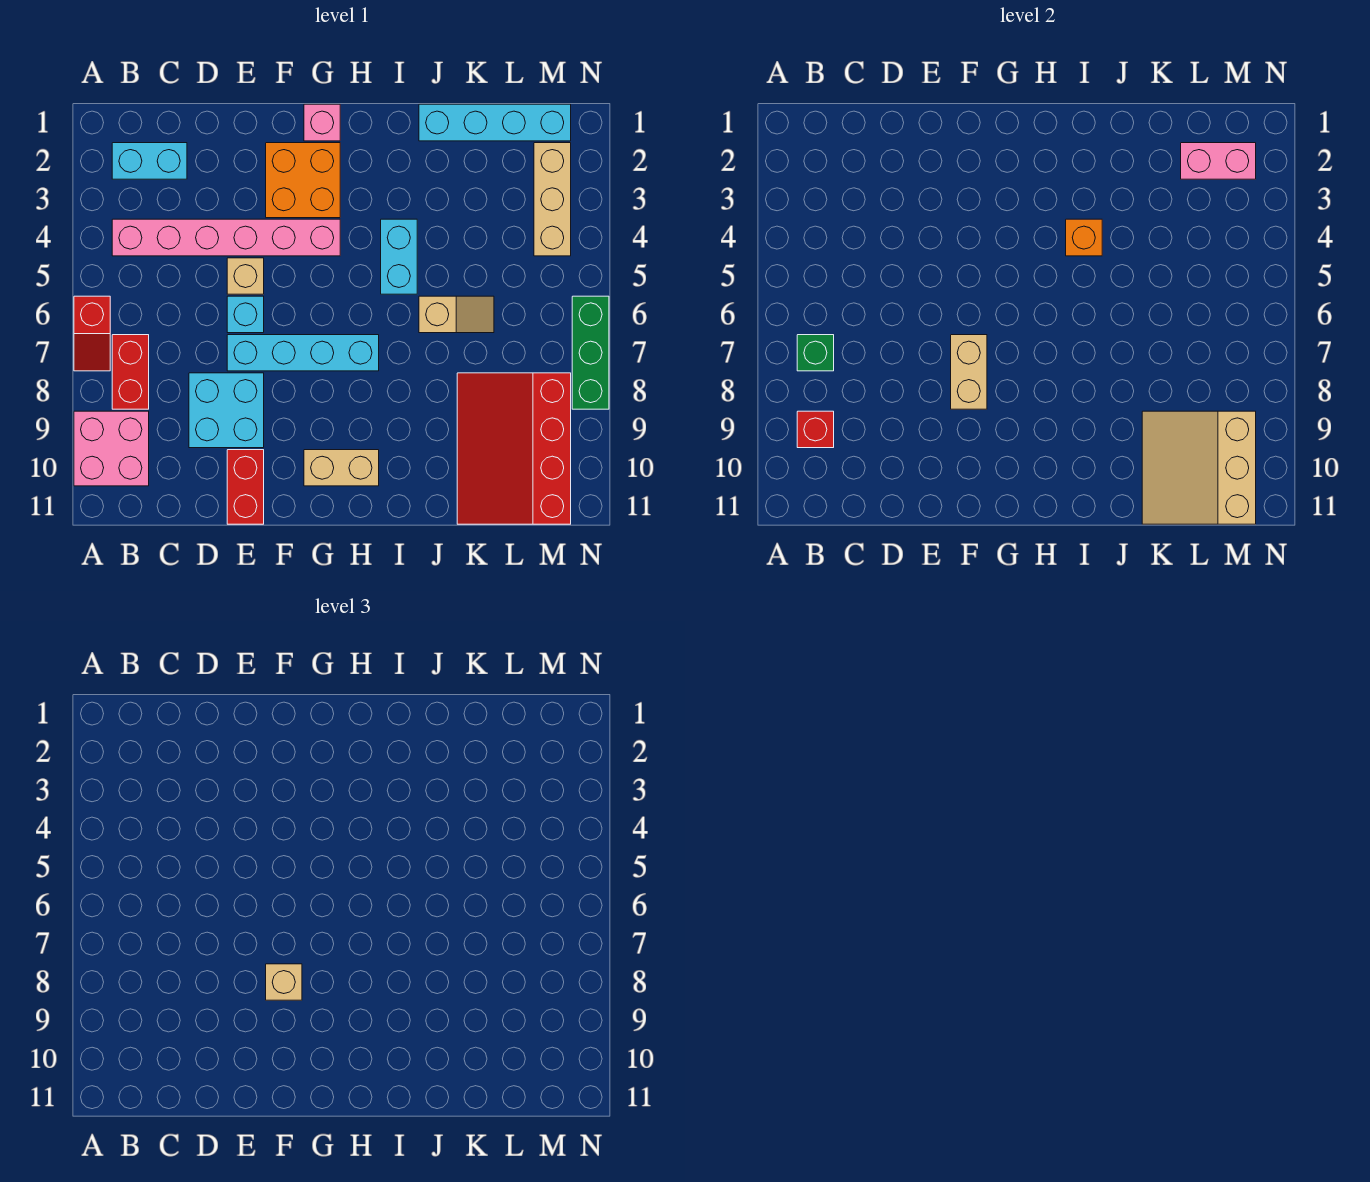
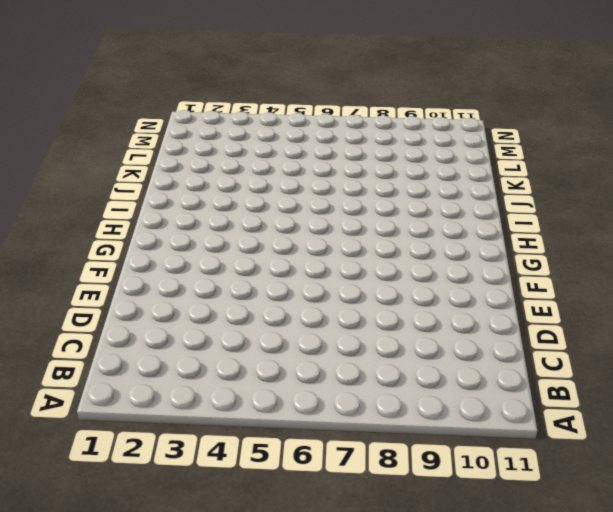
none -> red slope A6:A7 level 1 top 6
none -> pink brick A9:B10 level 1
none -> cyan brick B2:C2 level 1

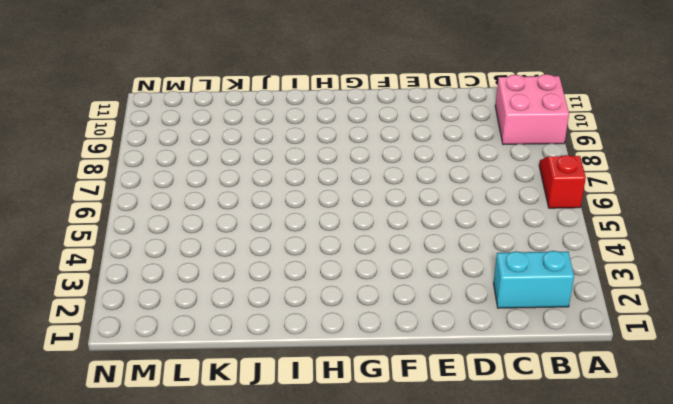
none -> pink brick B4:G4 level 1
none -> red brick B7:B8 level 1
none -> cyan brick D8:E9 level 1

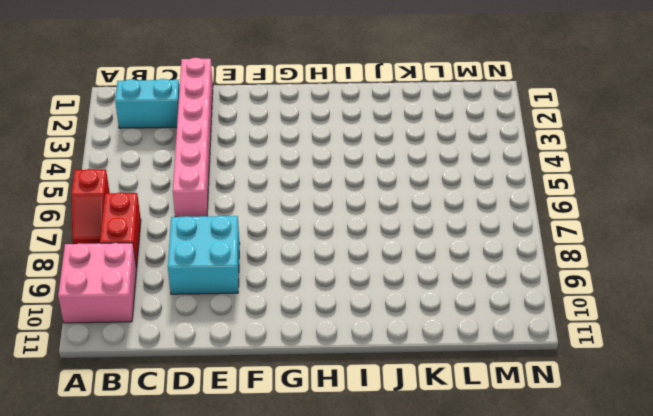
pink brick D1:D6 level 1 -> pink brick B4:G4 level 1
none -> tan brick E5 level 1
none -> cyan brick E6 level 1
none -> cyan brick E7:H7 level 1

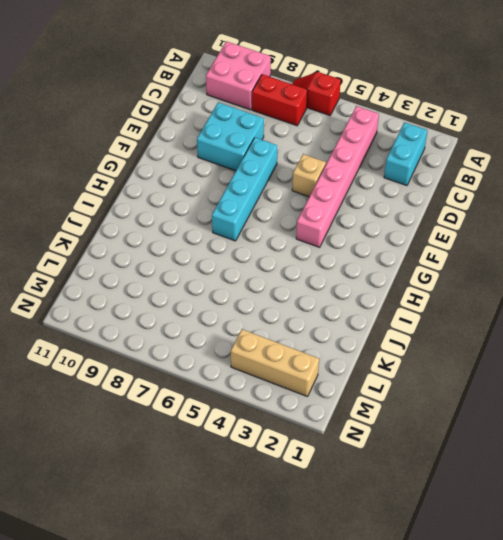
none -> cyan brick E6 level 1
none -> red brick E10:E11 level 1
none -> orange brick F2:G3 level 1

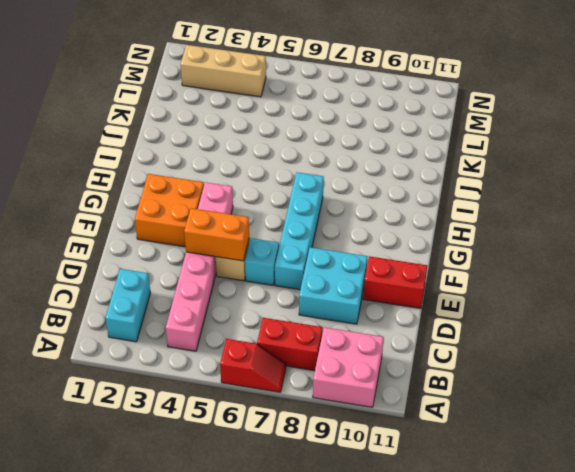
orange brick E4:E5 level 2 -> none
none -> pink brick G1 level 1
none -> tan brick G10:H10 level 1
none -> cyan brick I4:I5 level 1

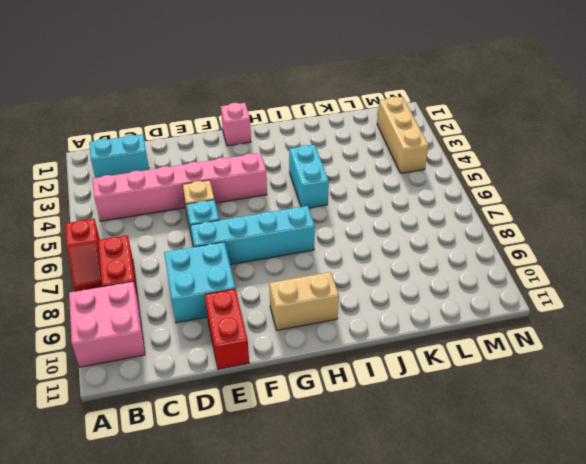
none -> orange brick F2:G3 level 1
none -> cyan brick J1:M1 level 1
none -> tan slope J6:K6 level 1 top J

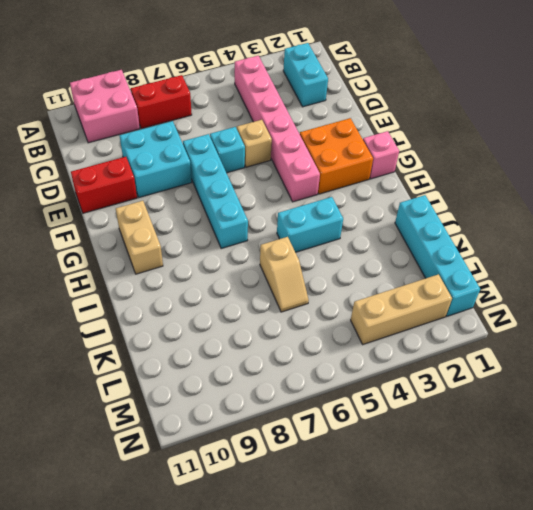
none -> red slope A6:A7 level 1 top 6
none -> red slope K8:M11 level 1 top M
none -> green brick N6:N8 level 1

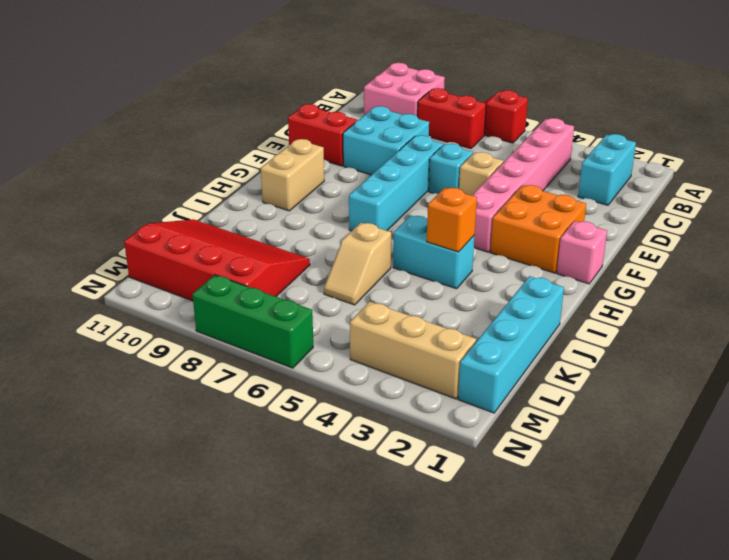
none -> green brick B7 level 2
none -> red brick B9 level 2
none -> tan brick F7:F8 level 2

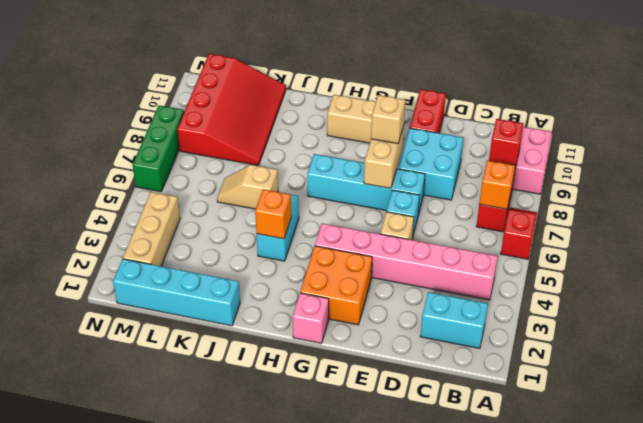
orange brick B7 level 2 -> green brick B7 level 2
none -> tan slope K9:M11 level 2 top M
none -> pink brick L2:M2 level 2

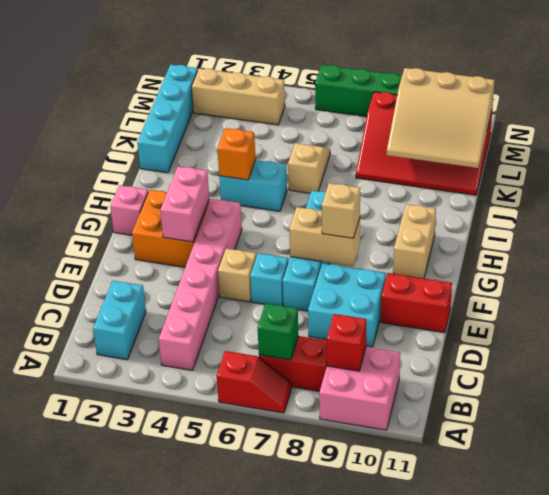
pink brick F3:G3 level 2 -> pink brick L2:M2 level 2

